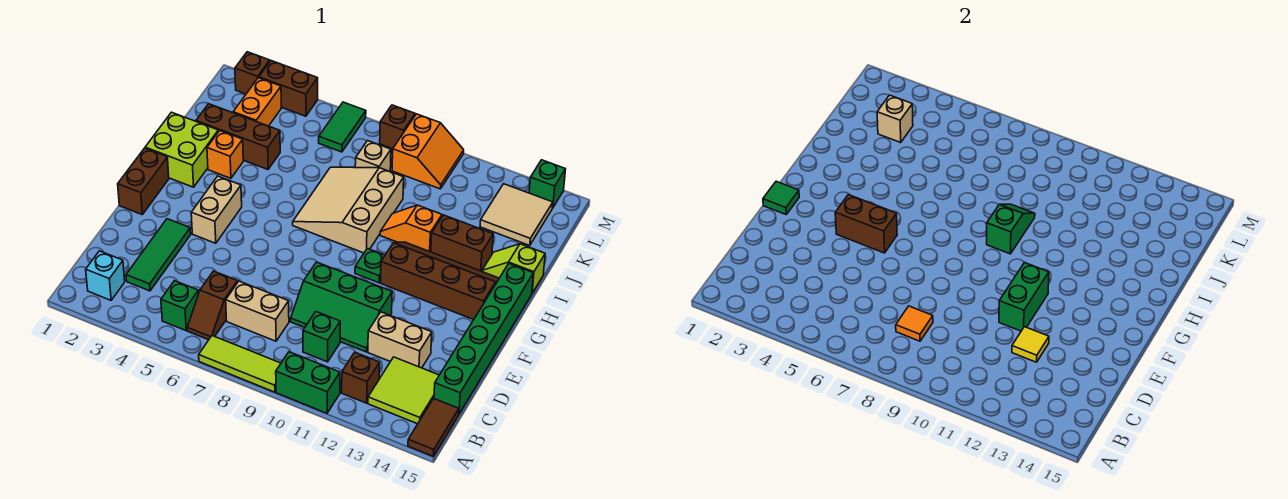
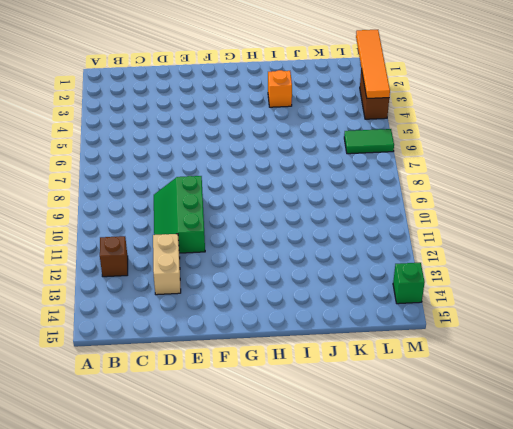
orange tile M1:M4 level 2 -> none
none -> lime tile A7:A9 level 1
none -> green brick A10:A11 level 1
none -> brown tile A15:B15 level 1
none -> cyan brick B2 level 1

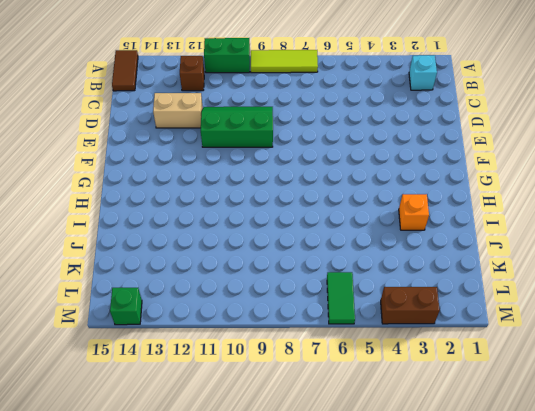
none -> green brick B5 level 1
none -> brown slope B6:C6 level 1 top C
none -> lime tile B13:C14 level 1
none -> green tile C3:E3 level 1

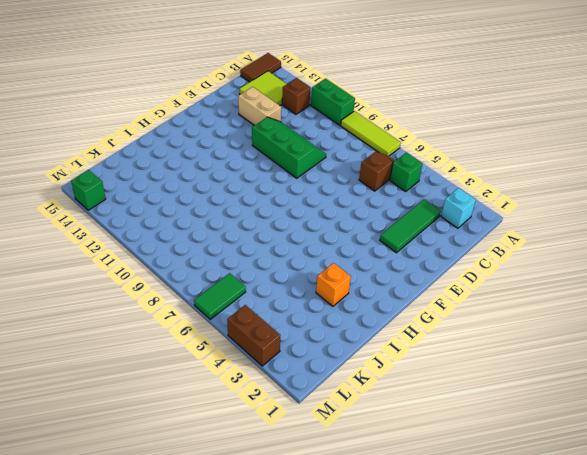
none -> tan brick C7:C8 level 1
none -> green brick C10 level 1
none -> green brick C15:H15 level 1
none -> brown brick F1:G1 level 1

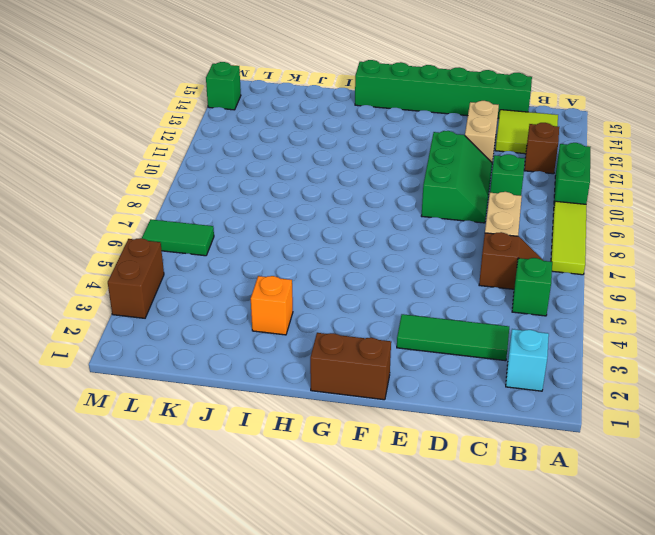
none -> brown tile A15:B15 level 1
none -> tan brick F4:G4 level 1
none -> green plate G10 level 1
none -> brown slope G11:H14 level 1 top G

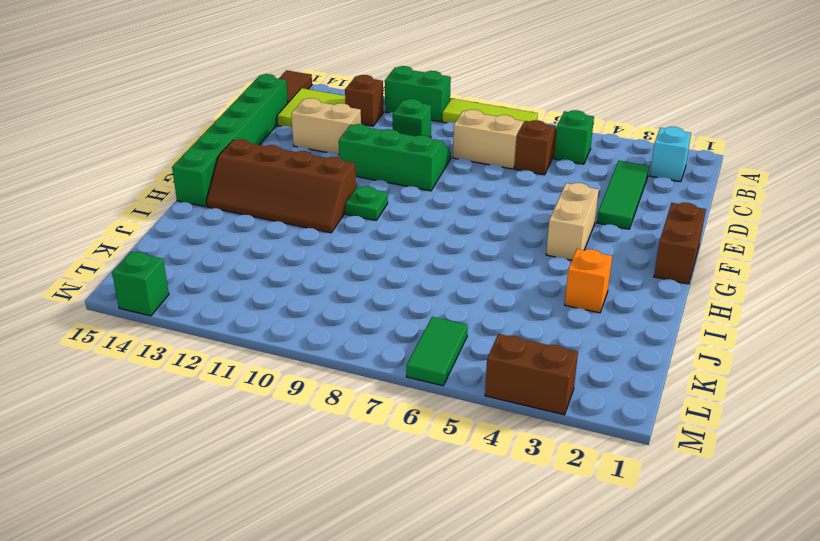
none -> lime brick H1:I2 level 1
none -> tan slope H7:J9 level 1 top 9
none -> orange slope I10:I11 level 1 top 11
none -> brown brick I12:I13 level 1

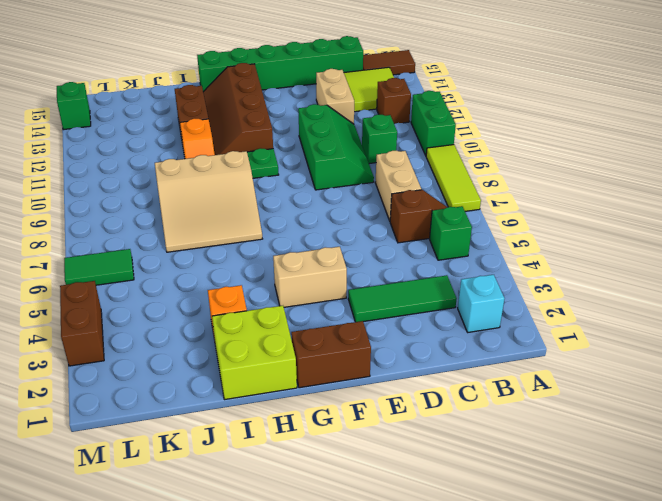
none -> lime slope I14:I15 level 1 top 15
none -> brown brick J2:J4 level 1
none -> orange brick K3:L3 level 1
none -> tan brick K8 level 1

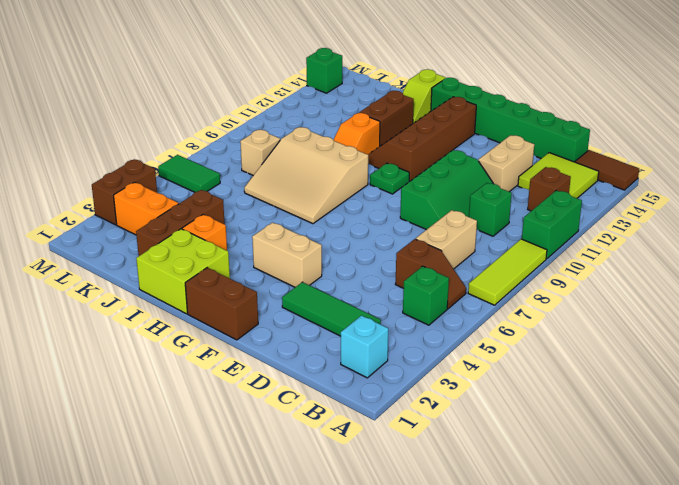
none -> tan tile K13:L14 level 1
none -> orange slope L9:M10 level 1 top 9
none -> brown brick M2 level 1
none -> brown brick M8 level 1

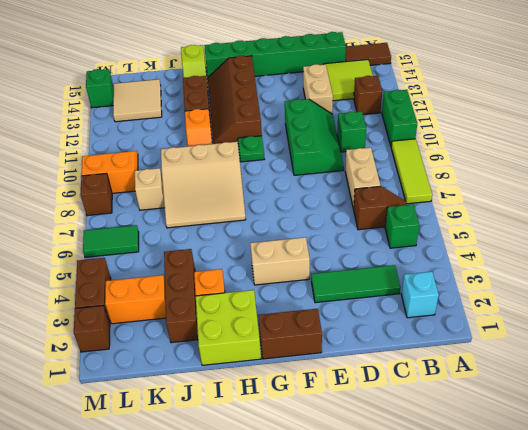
none -> orange tile C8 level 2
none -> yellow tile D12 level 2
none -> green brick E11:F11 level 2
none -> green tile F1 level 2

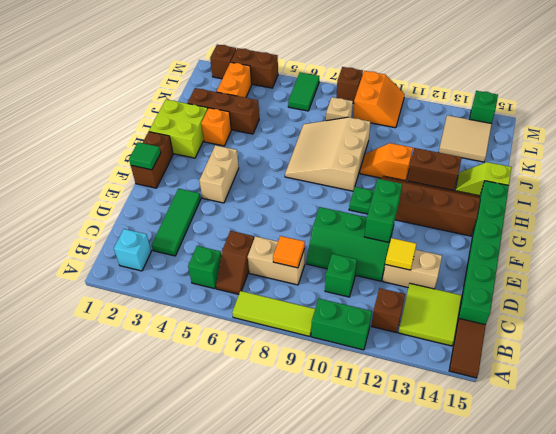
none -> brown brick F4:F5 level 2
none -> green slope H9:I9 level 2 top H
none -> tan brick K3 level 2

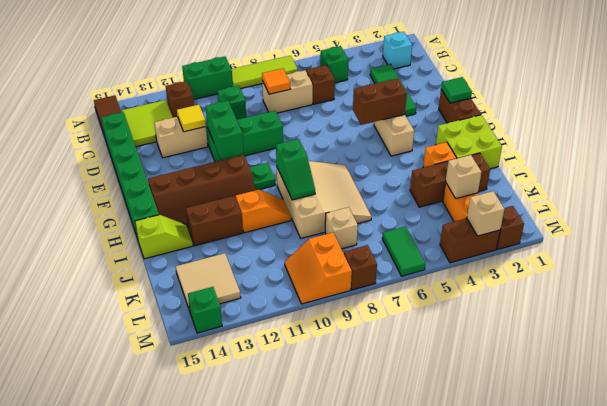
tan brick M3 level 2 -> none

